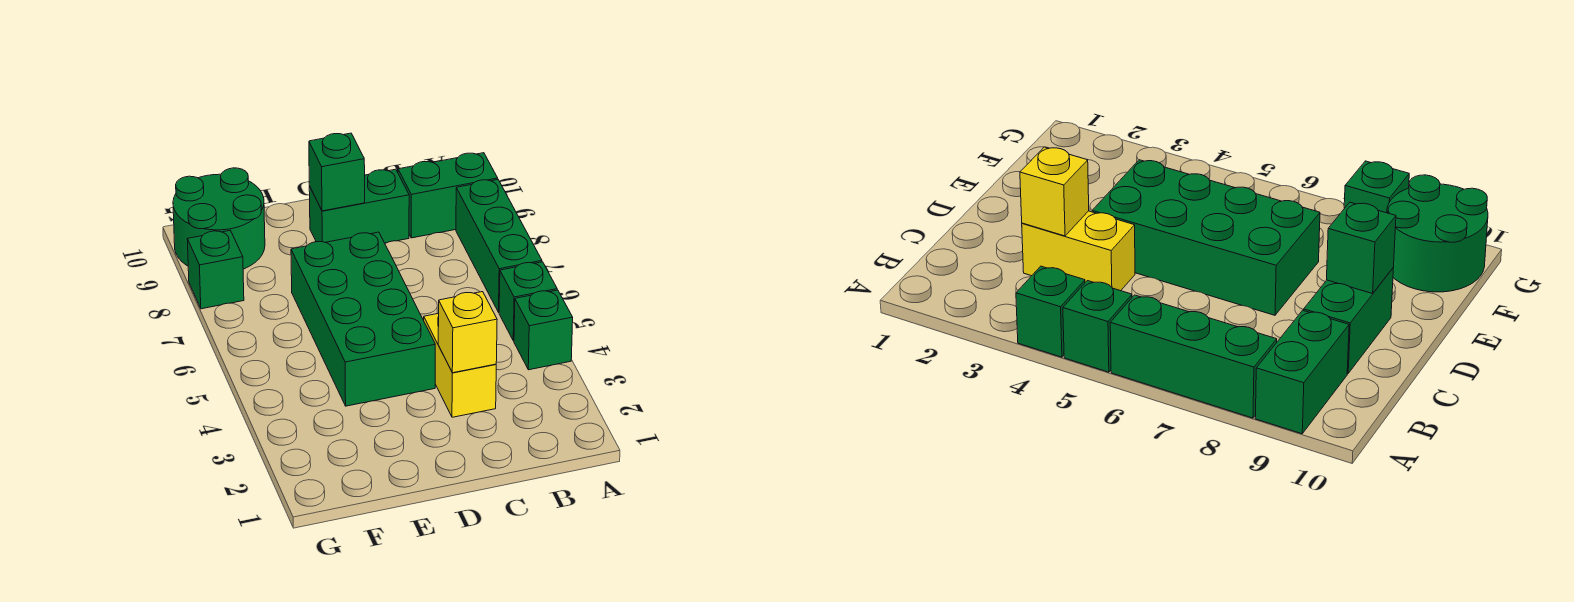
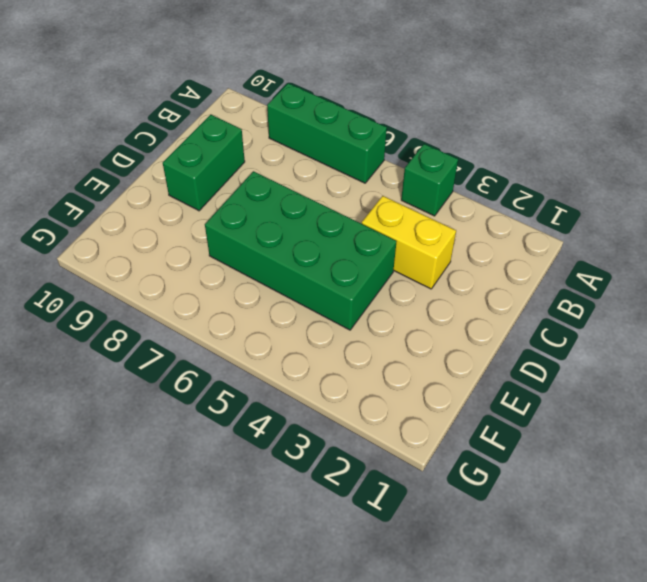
none -> green brick A5 level 1
none -> green brick A9:B9 level 1

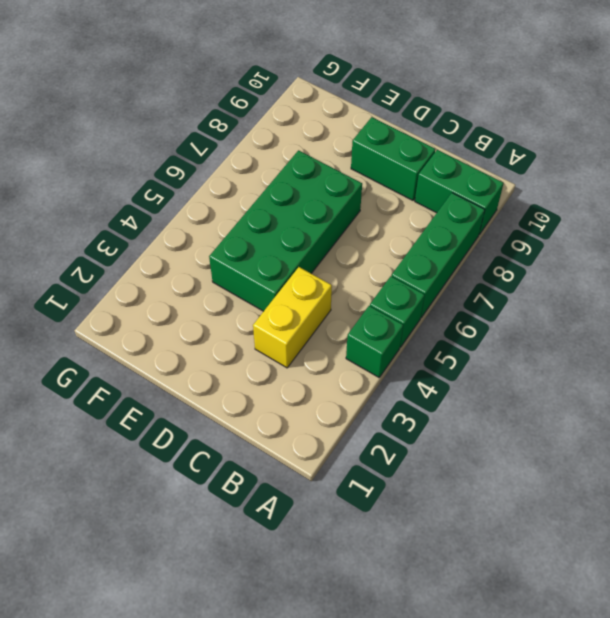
none -> green round brick F9:G10 level 1
none -> green brick G8 level 1

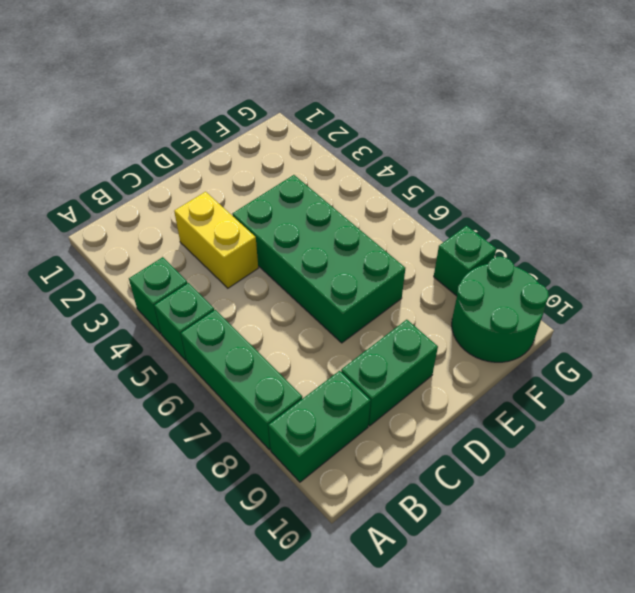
none -> yellow brick C3 level 2
none -> green brick D9 level 2

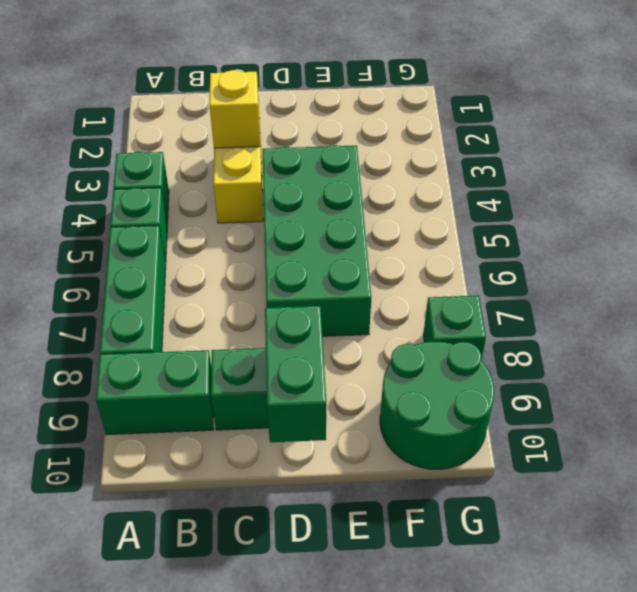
green brick D9:D10 level 2 -> green brick D9 level 2

